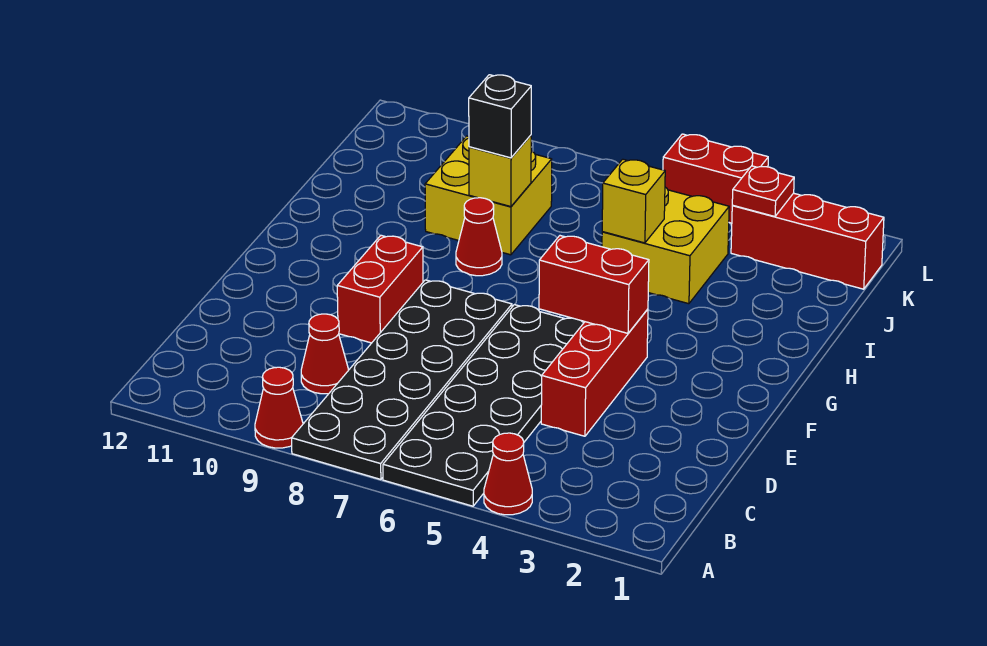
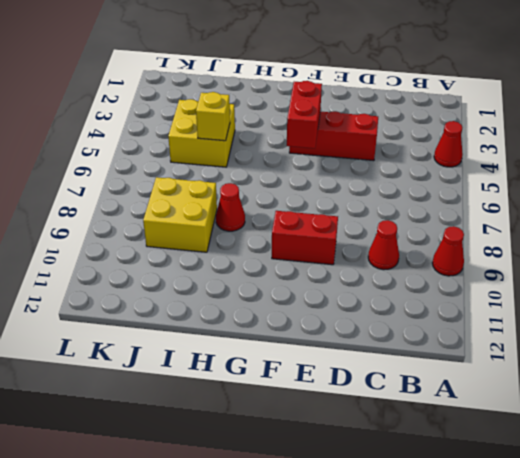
none -> black plate A5:F6 level 1
none -> black plate A7:F8 level 1
none -> red brick K1:K3 level 1

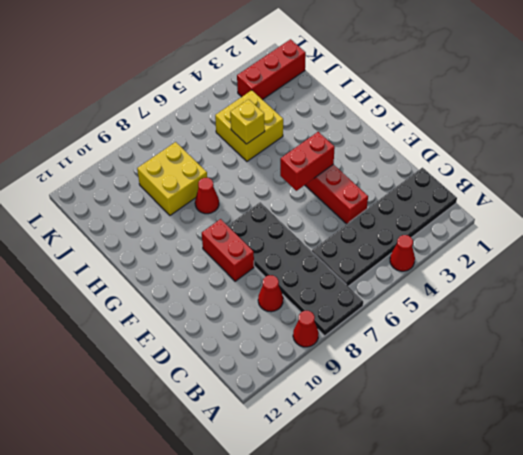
black plate B1:C6 level 1 -> black plate A5:F6 level 1
none -> red brick L4:L5 level 1
none -> yellow brick I8 level 2
none -> red plate K3 level 2

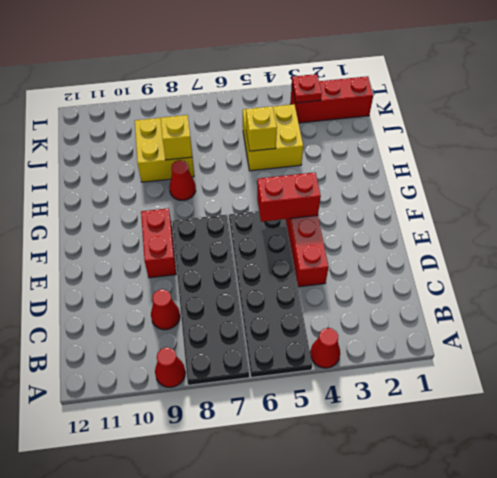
none -> red brick L4:L5 level 1
none -> black brick I8 level 3

